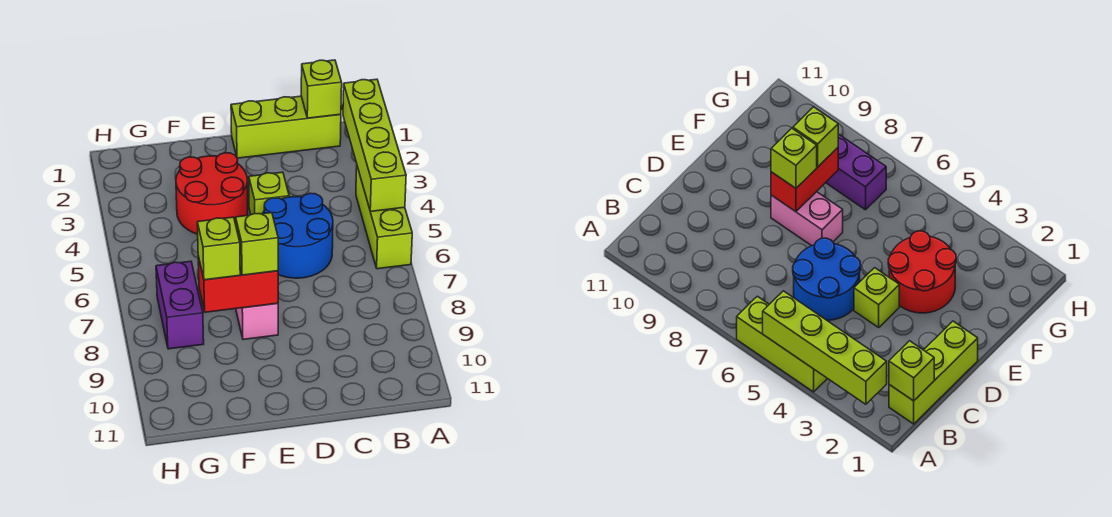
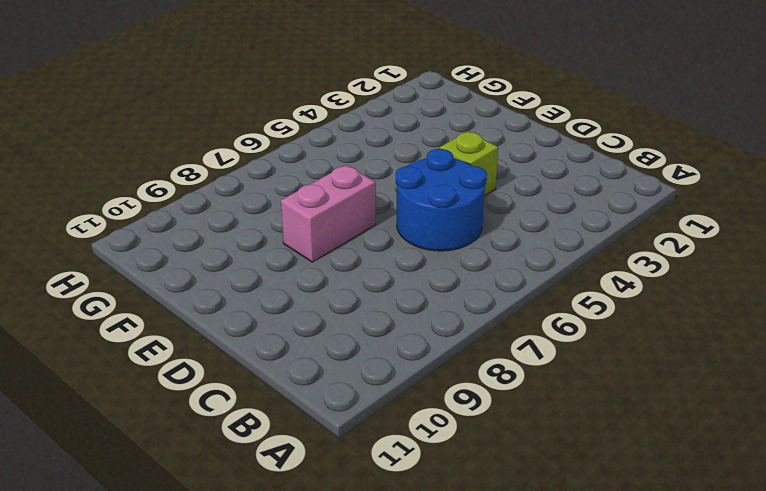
none -> lime brick A4:A6 level 1
none -> lime brick B1:D1 level 1
none -> red round brick E3:F4 level 1

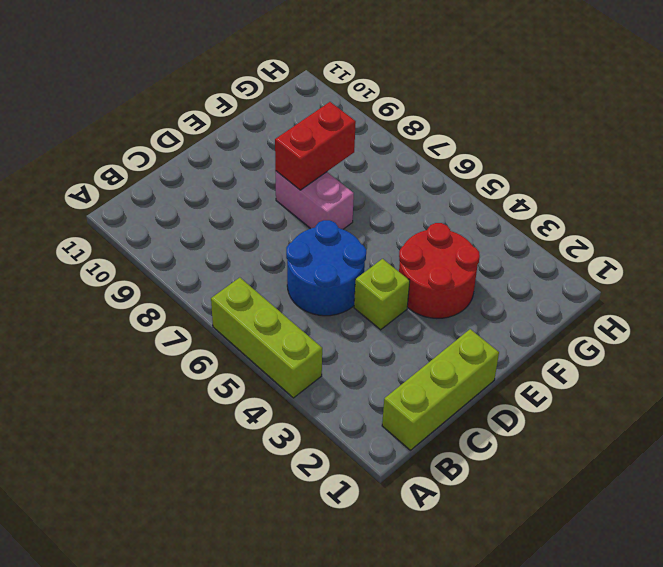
none -> purple brick G7:G8 level 1
none -> lime brick A2:A5 level 2
none -> lime brick B1 level 2

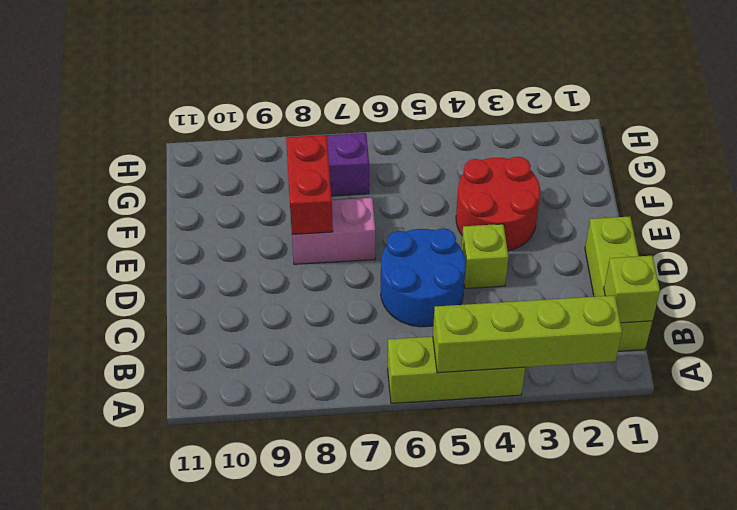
none -> lime brick E8 level 3
none -> lime brick F8 level 3

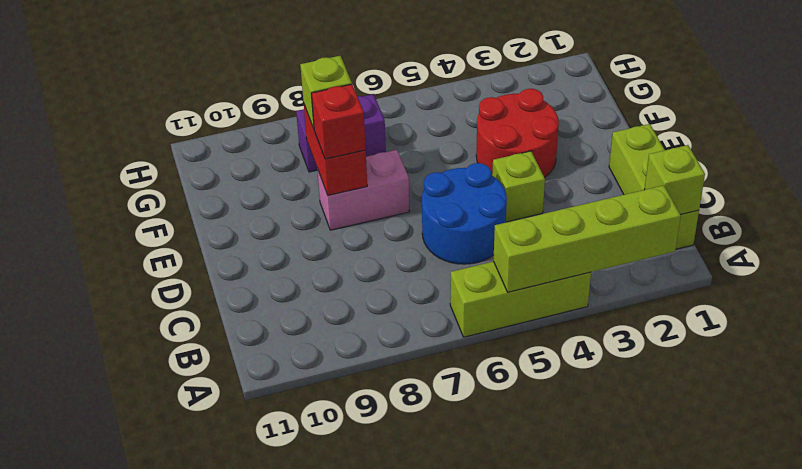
red brick E8 level 3 -> lime brick E8 level 3

